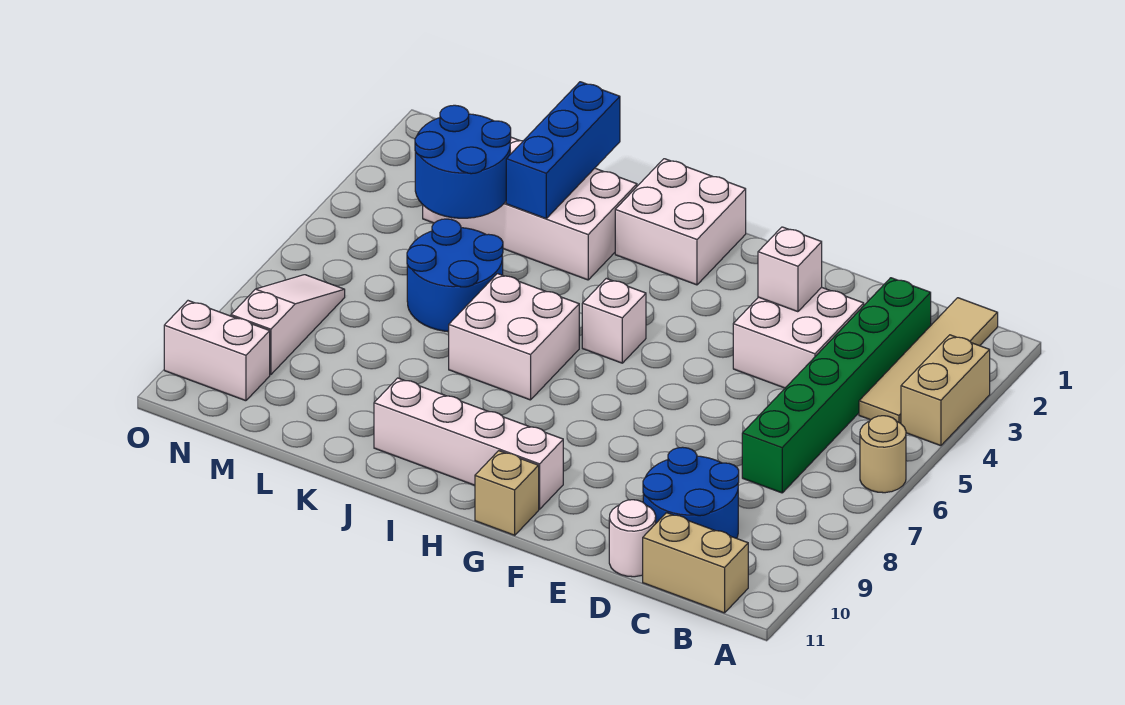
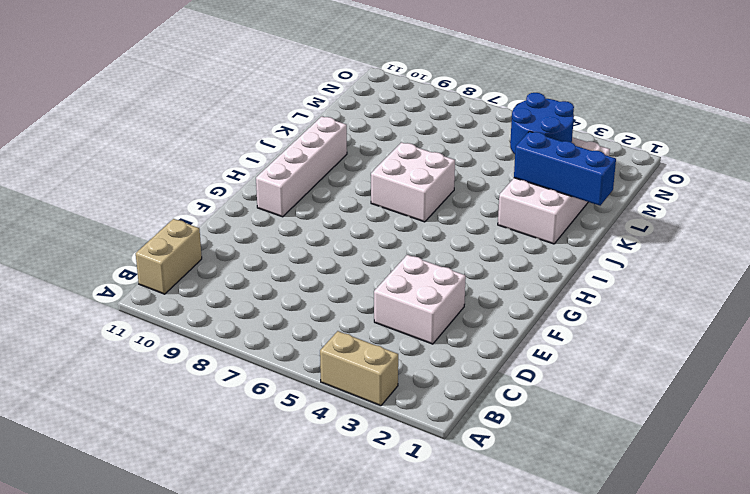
none -> tan round brick A6 level 1
none -> tan tile B1:B4 level 1
none -> green brick C2:C7 level 1

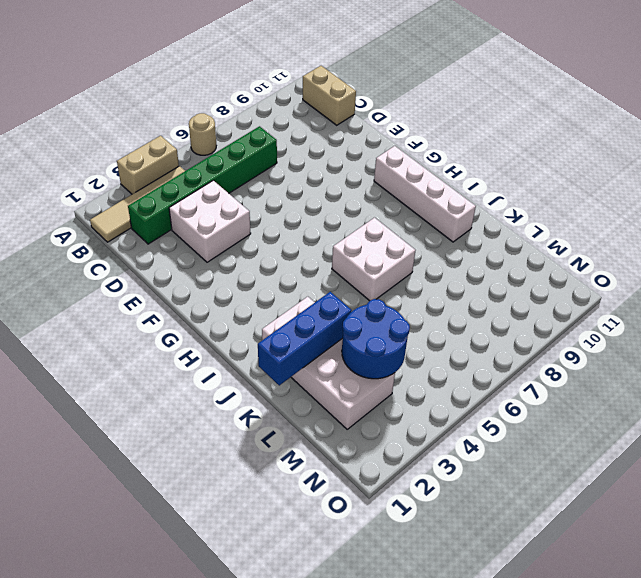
none -> blue round brick C9:D10 level 1
none -> white round brick D11 level 1
none -> tan brick G11 level 1

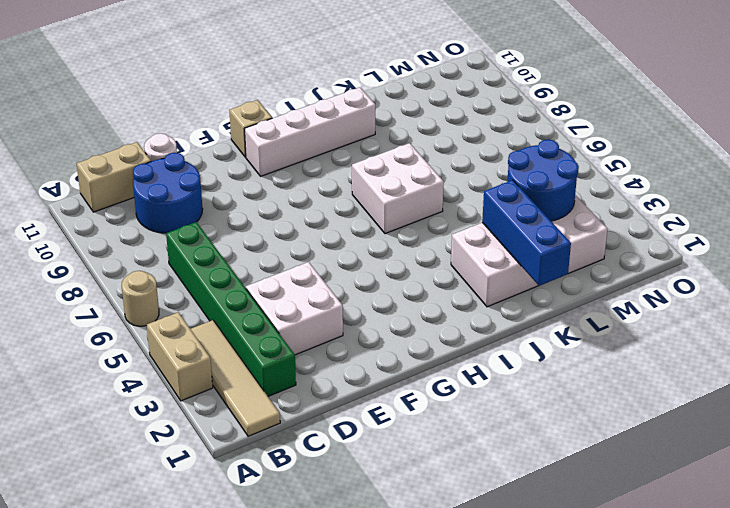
none -> white brick H1:I2 level 1
none -> white brick H5 level 1
none -> blue round brick K5:L6 level 1

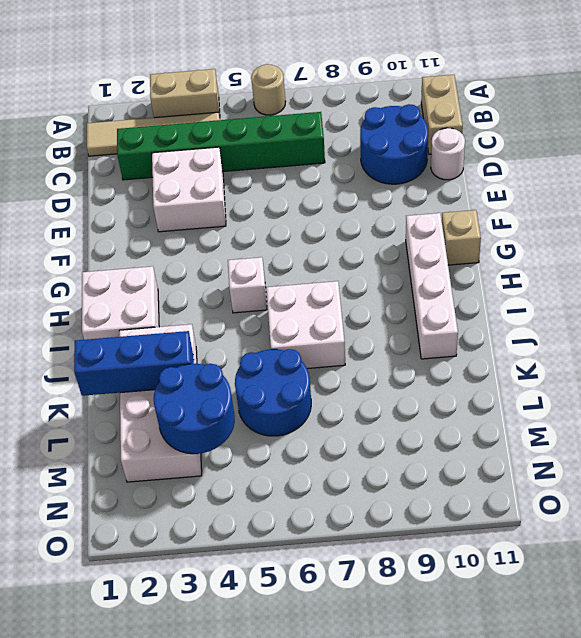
none -> white slope N7:N9 level 1 top 9
none -> white brick N10:O10 level 1
none -> white brick E3 level 2

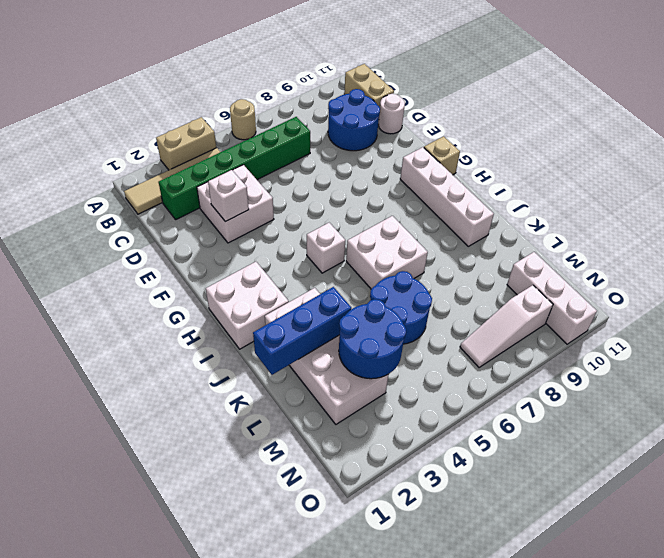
white brick M10:O10 level 1 -> white brick N10:O10 level 1

